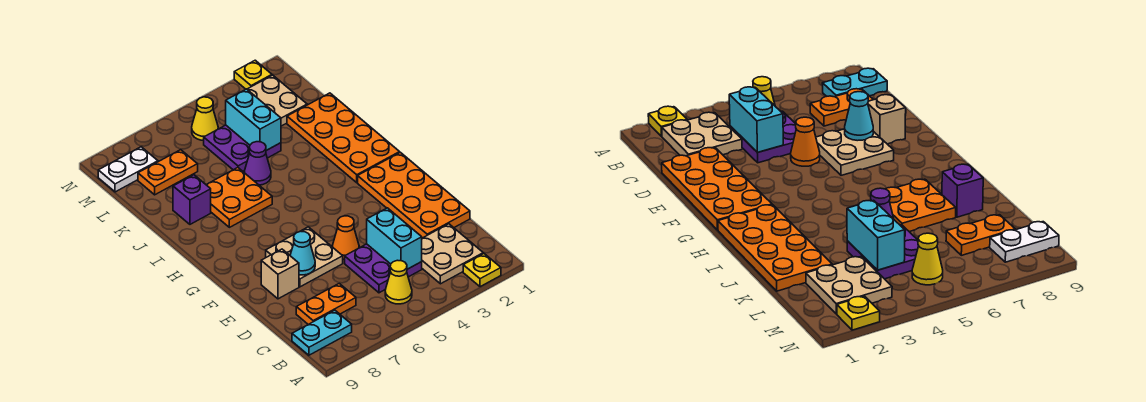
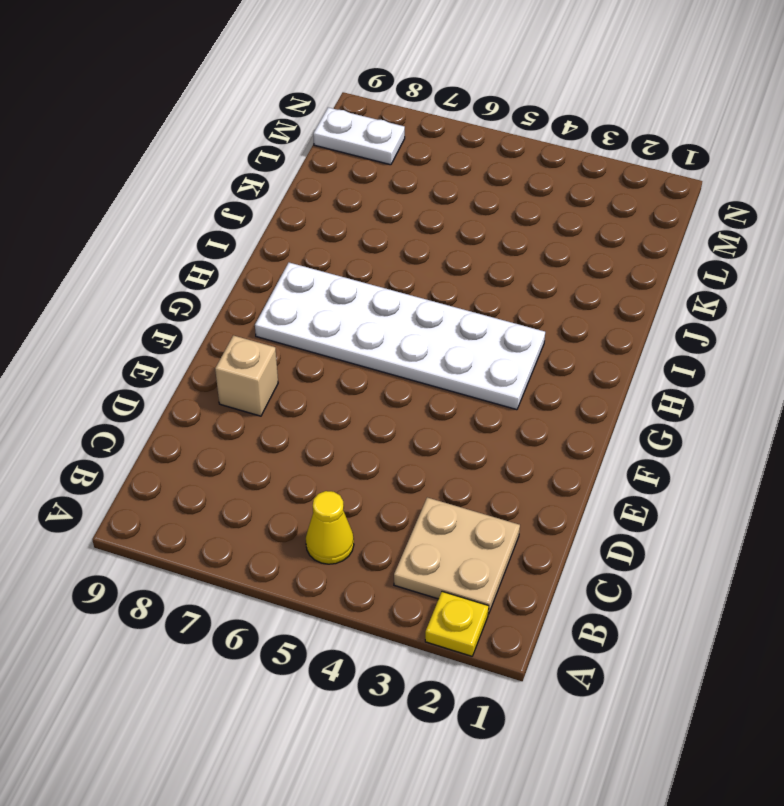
white plate G3:H8 level 1 -> none
none -> cyan plate B8:B9 level 1
none -> purple plate C4:D5 level 1
none -> orange plate C7:C8 level 1

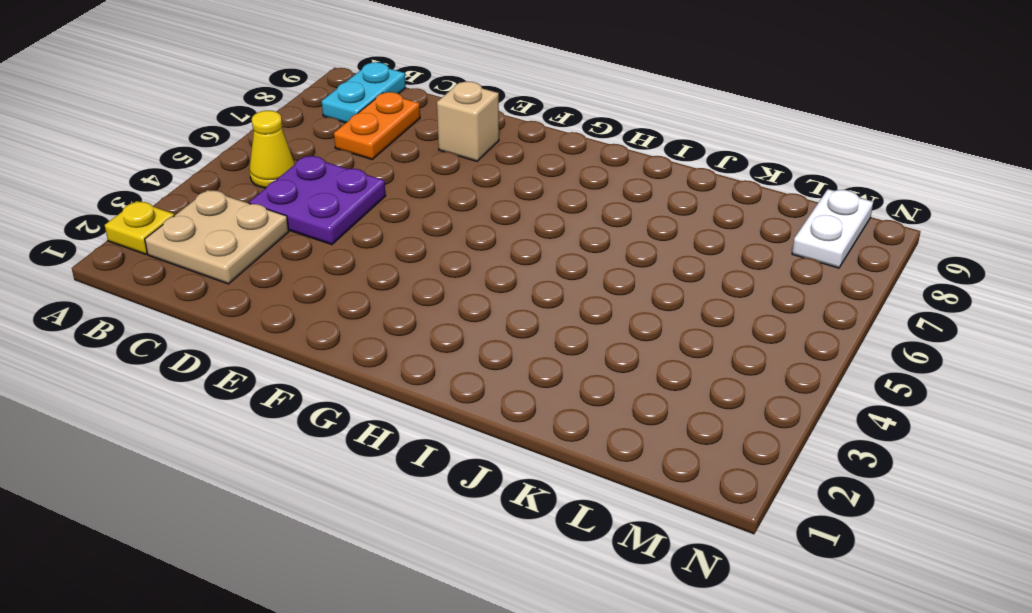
none -> orange plate D1:G2 level 1
none -> orange cone E5 level 1
none -> tan plate E6:F7 level 1

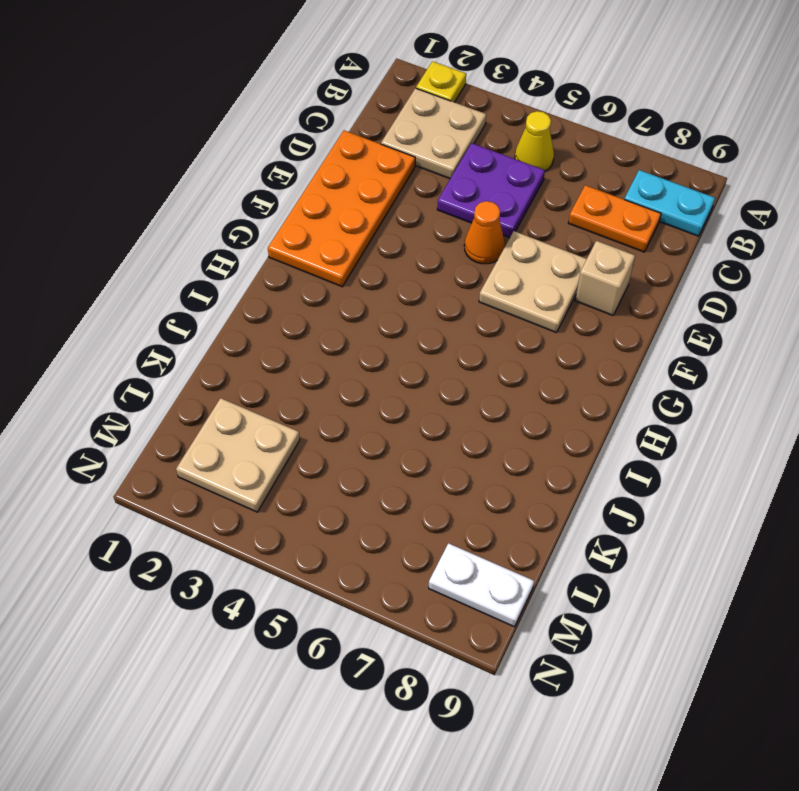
none -> orange plate H1:K2 level 1
none -> orange plate I6:J7 level 1
none -> purple cone J5 level 1

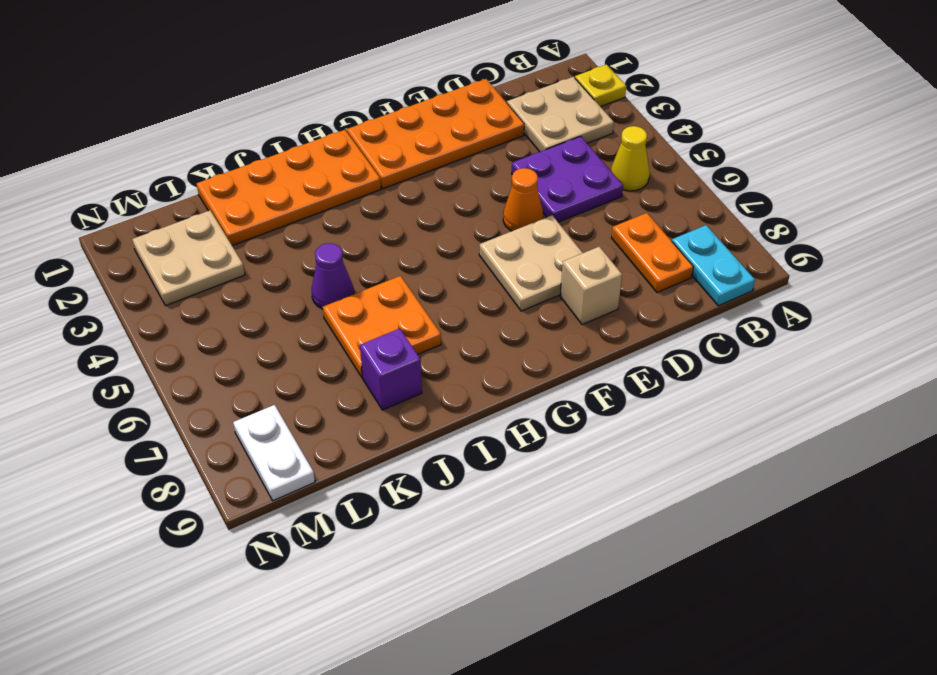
none -> purple plate K4:L5 level 1
none -> orange plate L7:L8 level 1
none -> yellow cone M5 level 1

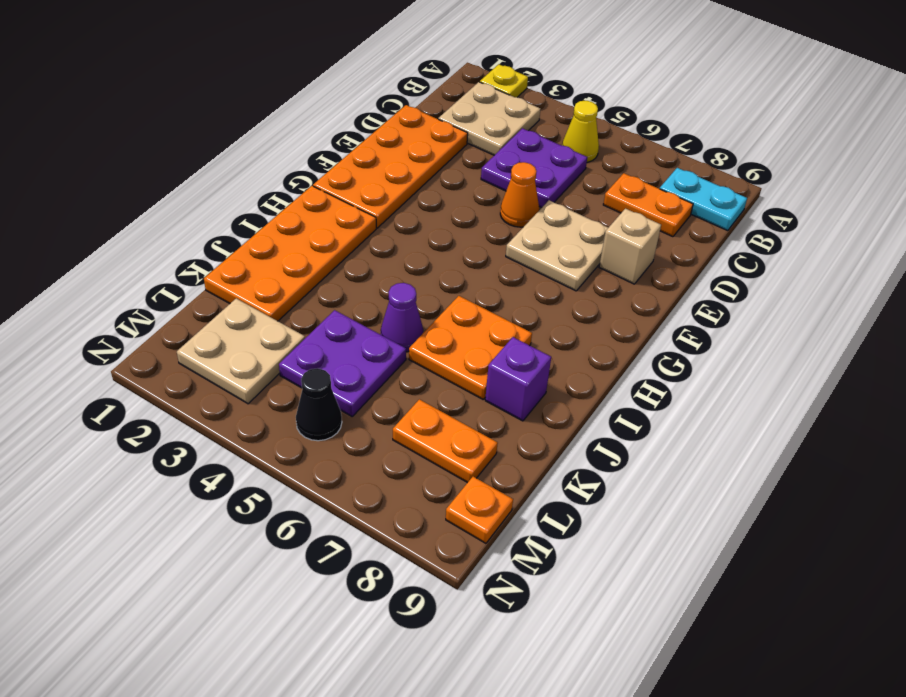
black cone M5 level 1 -> yellow cone M5 level 1
orange plate M9 level 1 -> white plate M8:M9 level 1
none -> yellow plate N2 level 1
none -> cyan brick C4:D4 level 2
none -> cyan cone E7 level 2

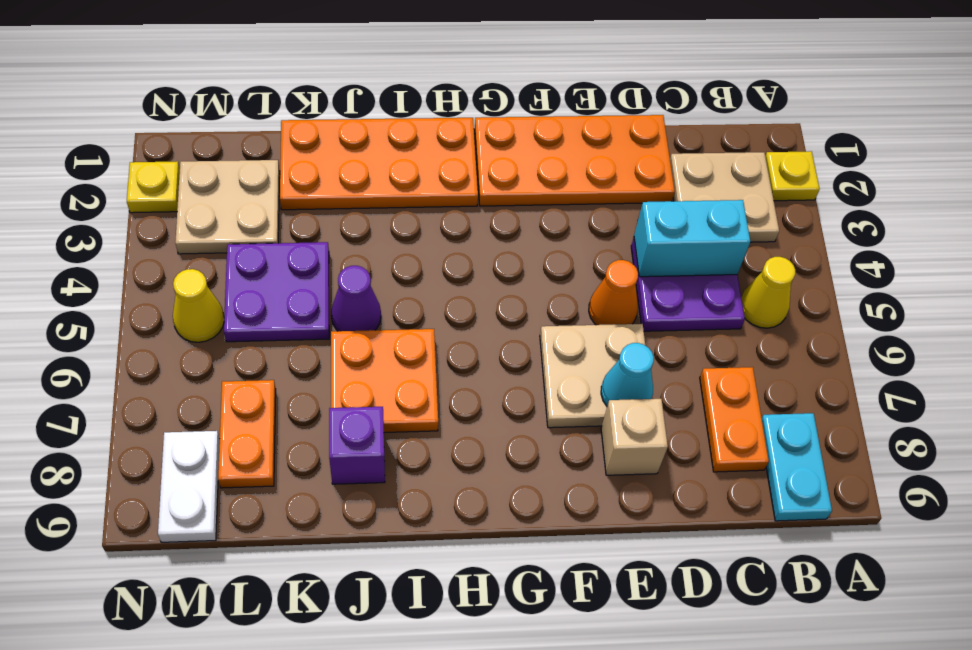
none -> cyan brick K4:L4 level 2

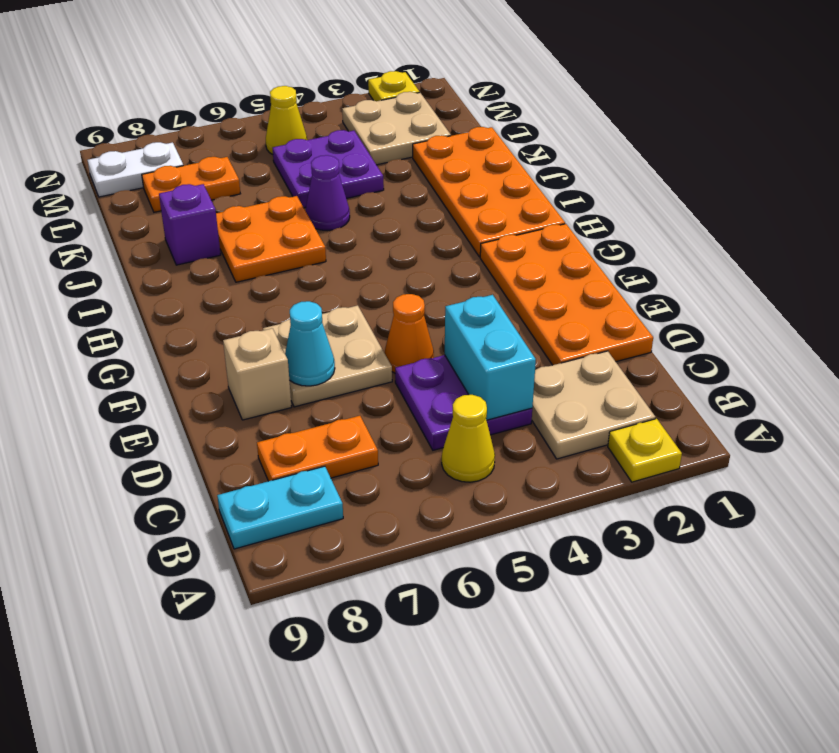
none -> cyan brick K4:L4 level 2

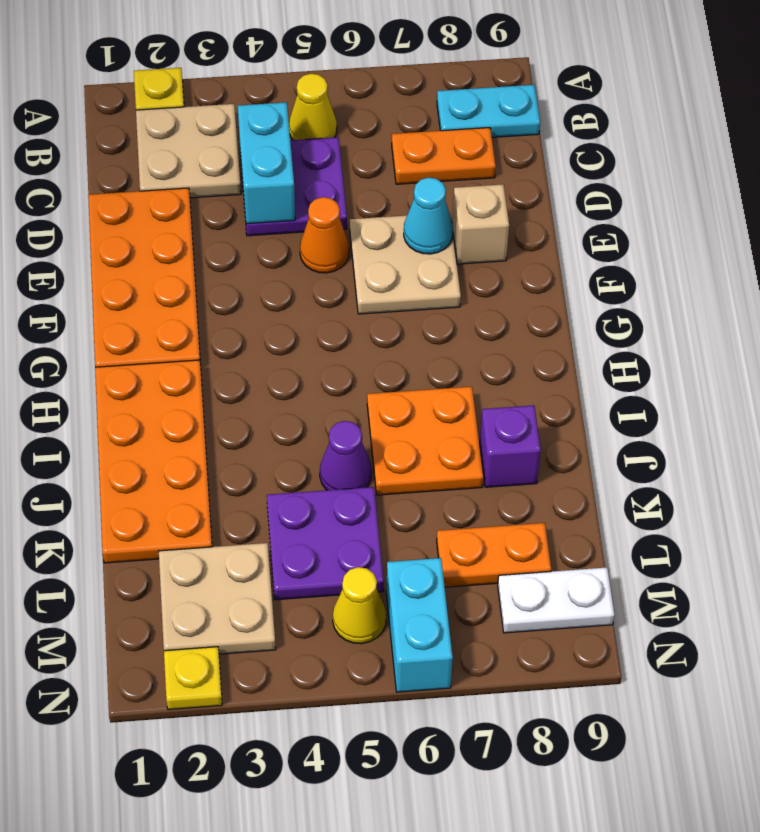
cyan brick M6:N6 level 1 -> cyan brick K4:L4 level 2

